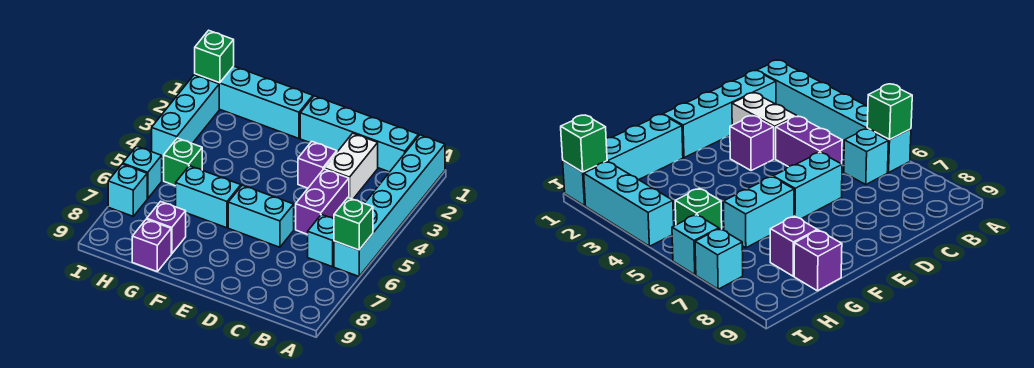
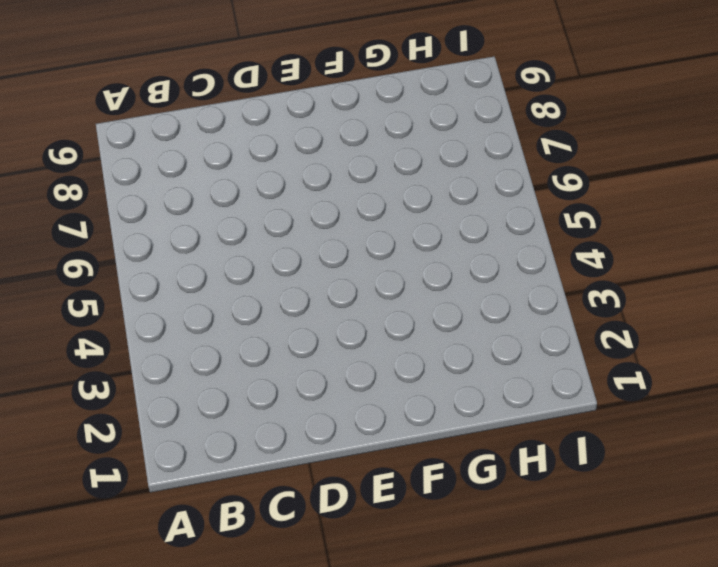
none -> cyan brick A1:A6 level 1
none -> cyan brick B1:E1 level 1
none -> cyan brick B6 level 1

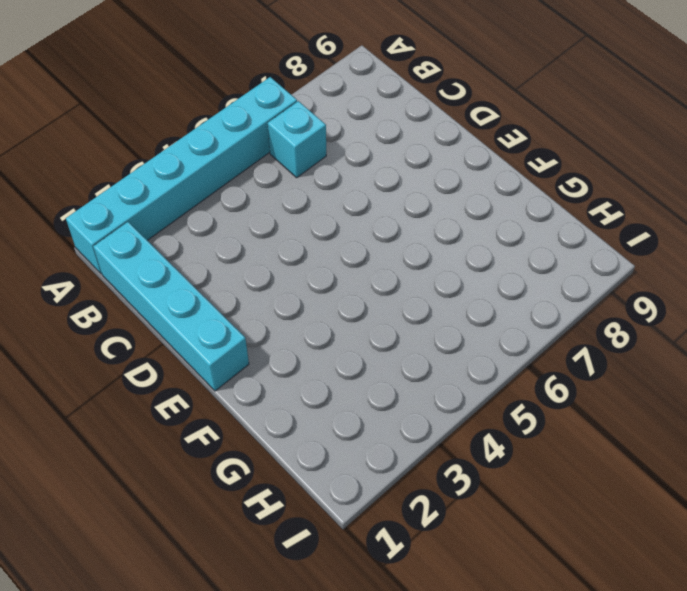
none -> white brick C2:C3 level 1
none -> purple brick C4:C5 level 1
none -> purple brick D3 level 1

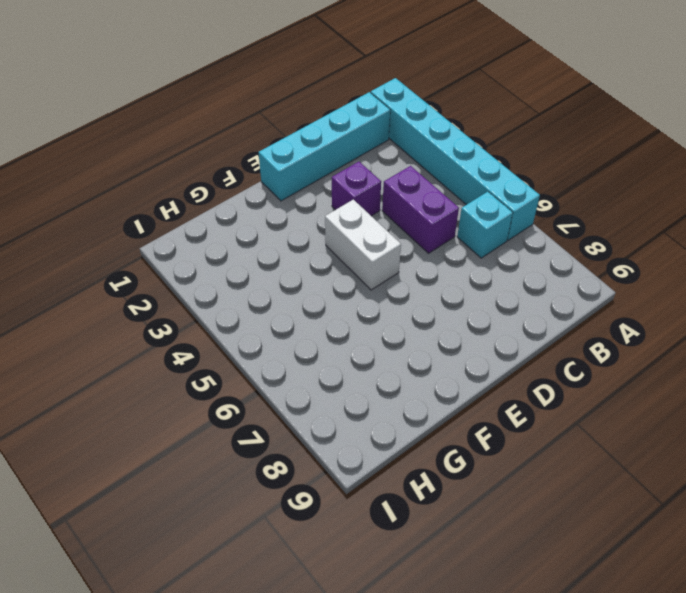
white brick E4:E5 level 1 -> white brick C2:C3 level 1
none -> cyan brick D6:E6 level 1
none -> cyan brick F1:I1 level 1
none -> cyan brick F6:G6 level 1

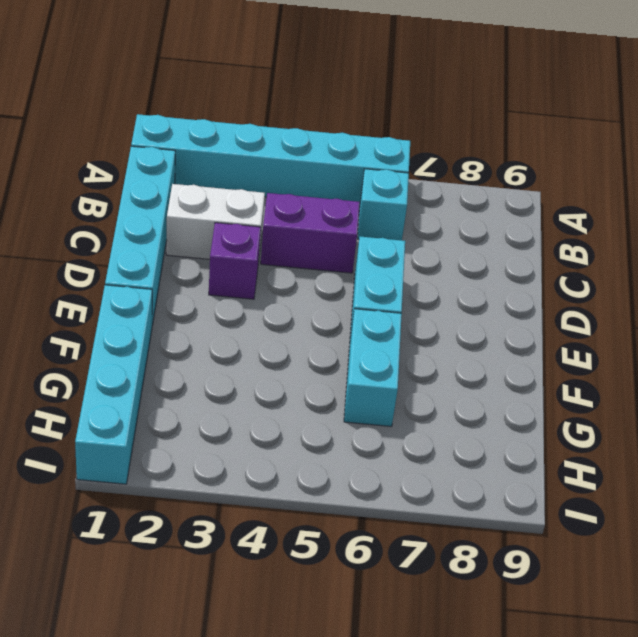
none -> purple brick G8 level 1
none -> purple brick G9 level 1
none -> green brick H5 level 1

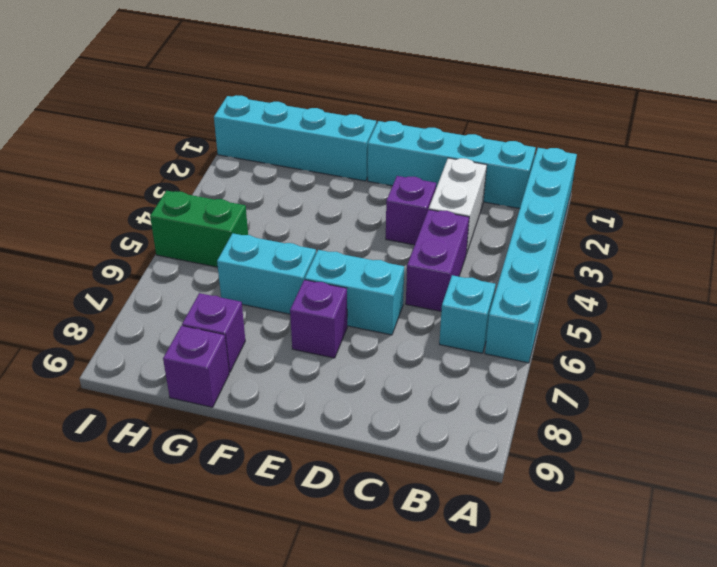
purple brick E7 level 1 -> none
green brick H5:I5 level 1 -> green brick H5 level 1
none -> cyan brick I2:I4 level 1
none -> cyan brick I6 level 1
none -> cyan brick I7 level 1

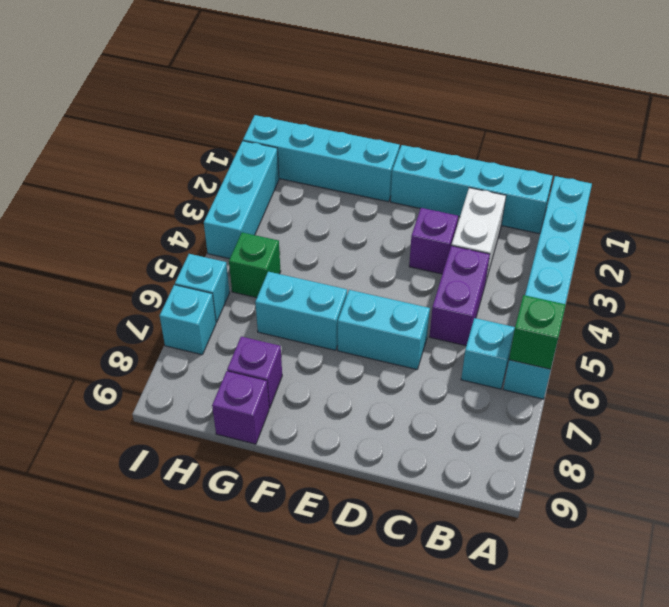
none -> green brick I1 level 2

